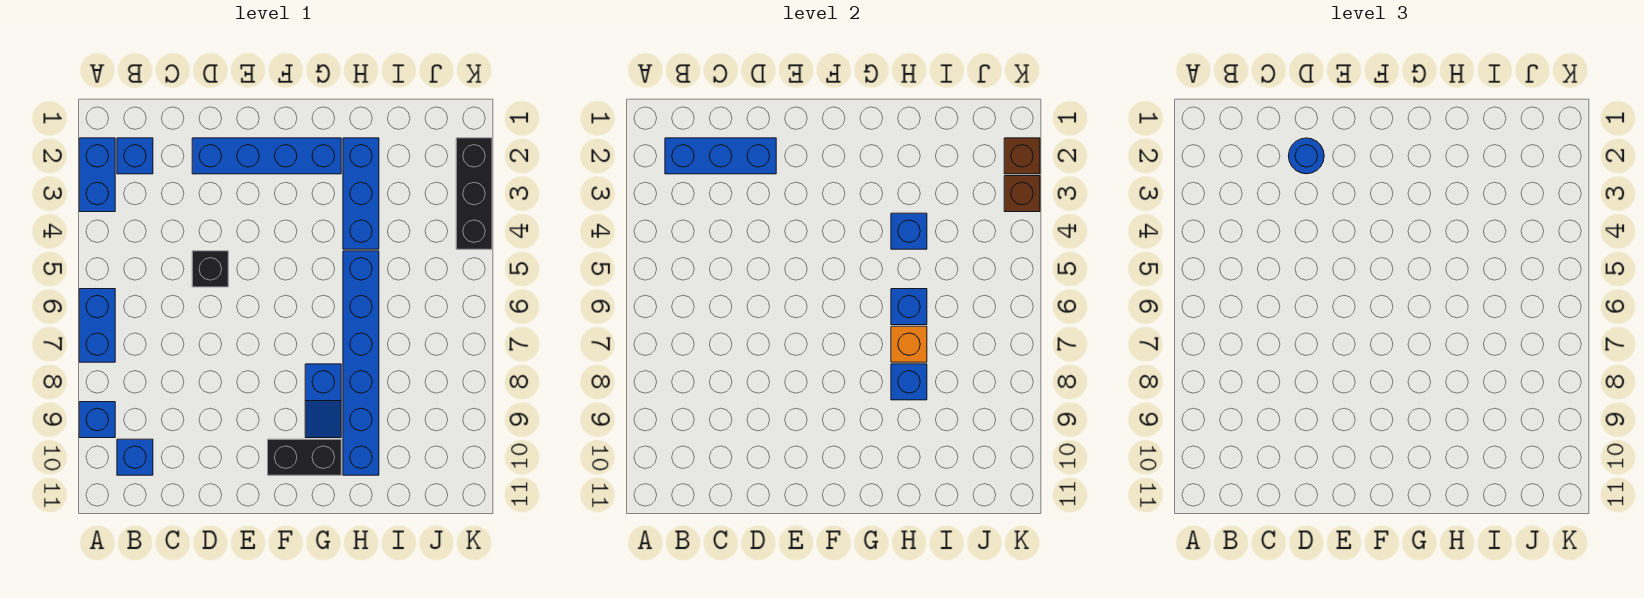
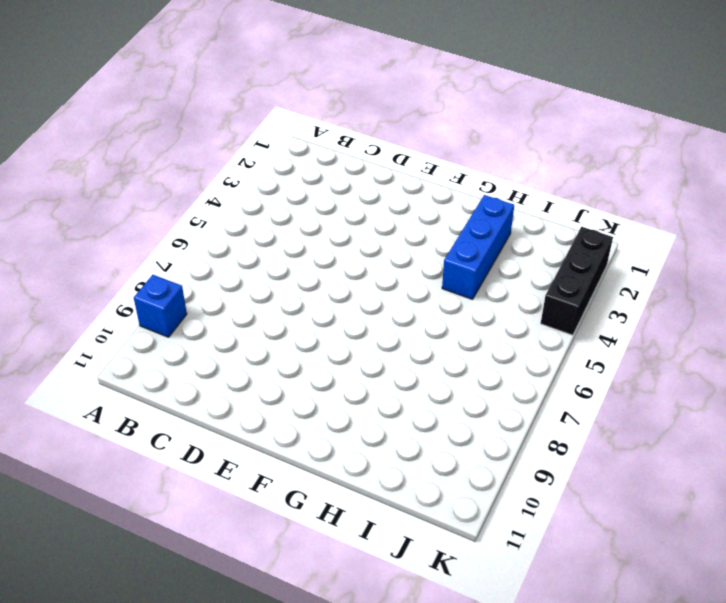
none -> blue brick A2:A3 level 1
none -> blue brick A6:A7 level 1
none -> blue brick B2 level 1

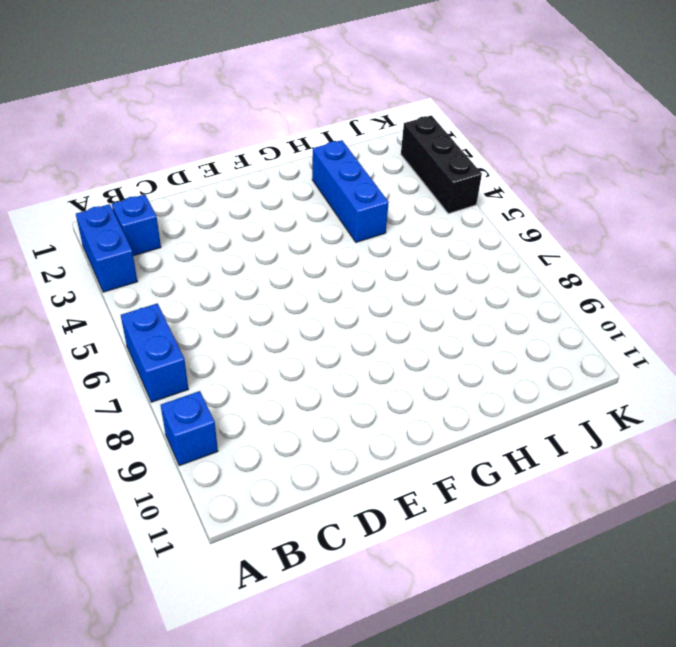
none -> blue brick B10 level 1
none -> blue brick D2:G2 level 1
none -> black brick D5 level 1

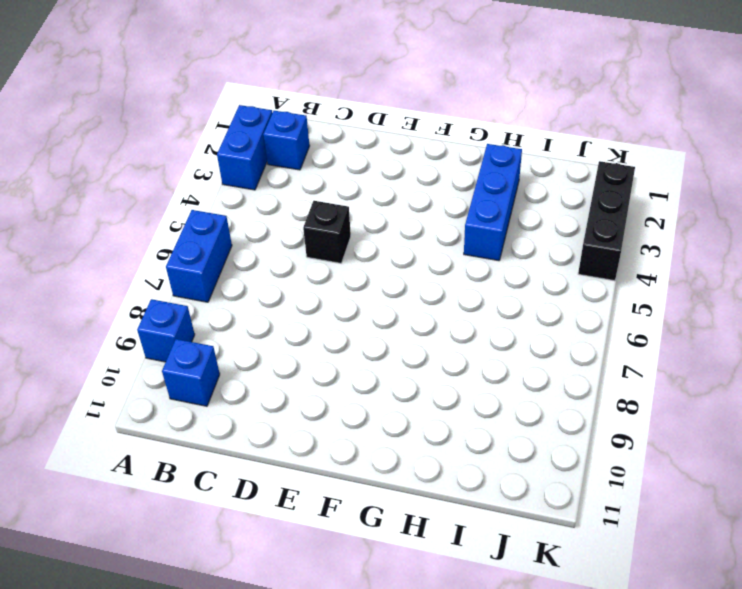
none -> blue brick D2:G2 level 1
none -> black brick F10:G10 level 1
none -> blue slope G8:G9 level 1 top 8

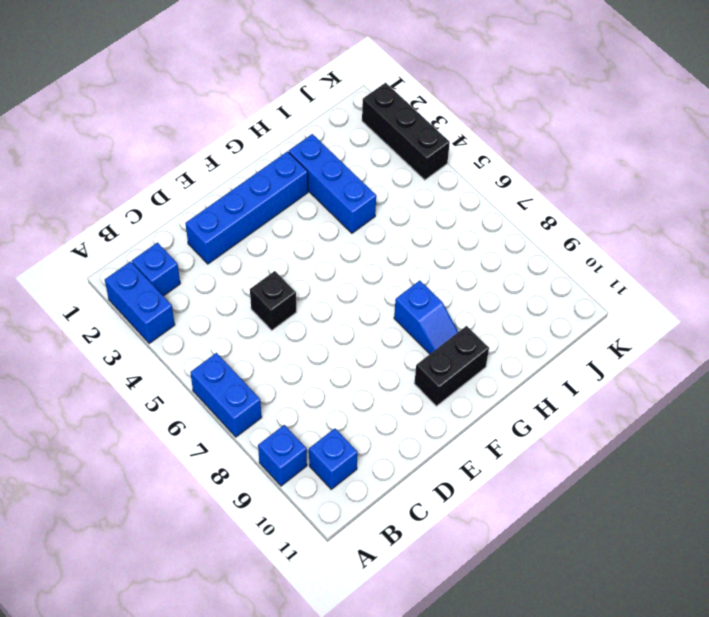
none -> blue brick H5:H10 level 1
none -> blue brick B2:D2 level 2
none -> blue brick H4 level 2

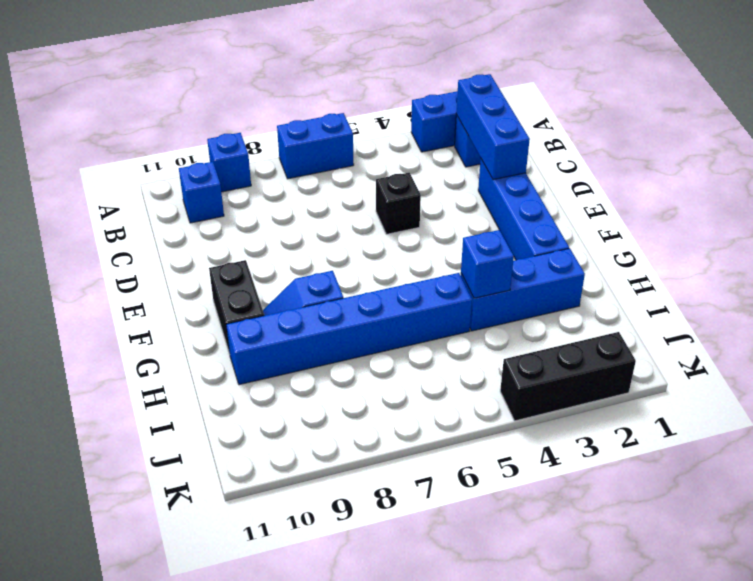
none -> blue brick H6 level 2
none -> orange brick H7 level 2
none -> blue brick H8 level 2

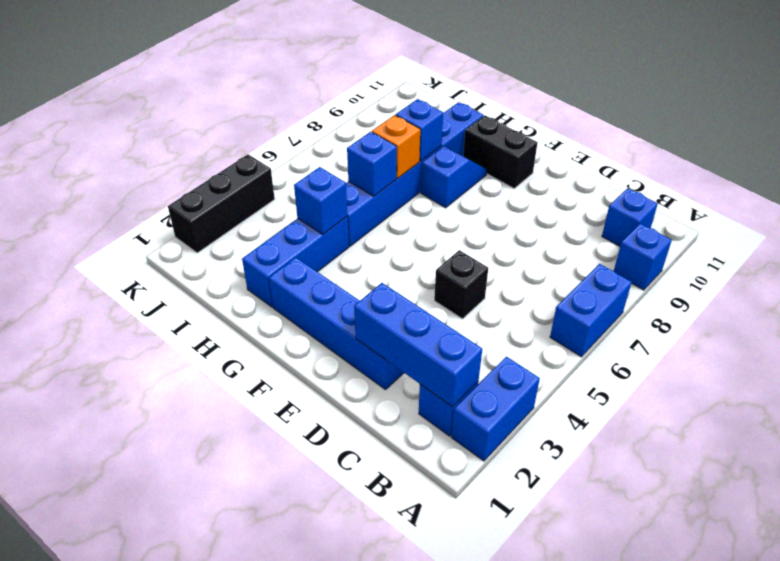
none -> brown brick K2 level 2
none -> brown brick K3 level 2
none -> blue round brick D2 level 3

